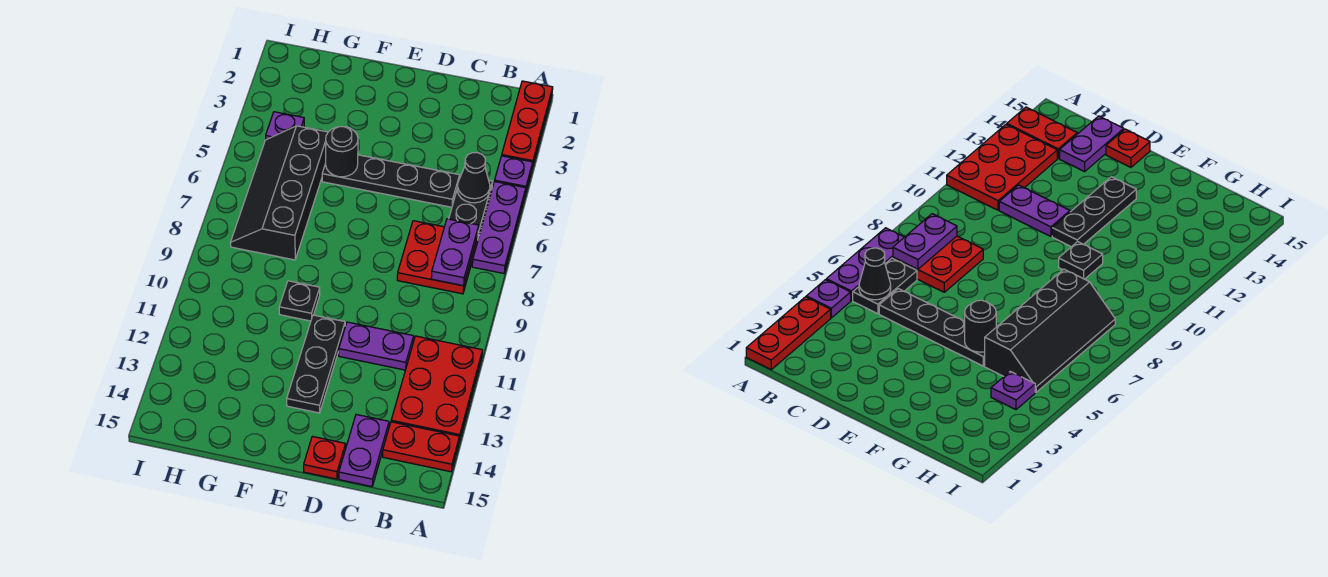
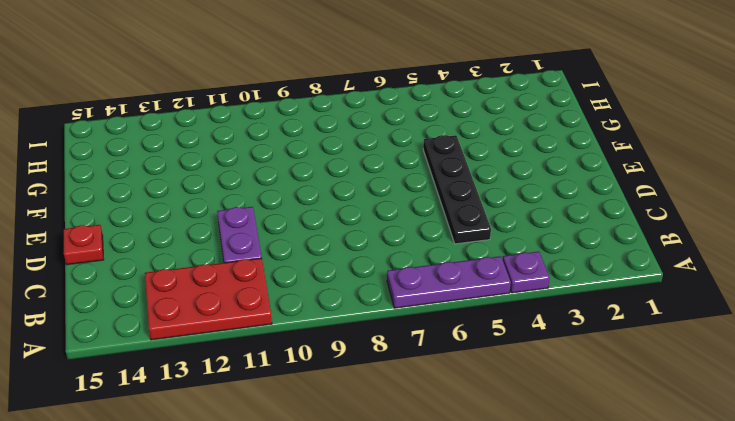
none -> red plate A1:A3 level 1
none -> red plate A14:B14 level 1
none -> black plate B5:B6 level 1

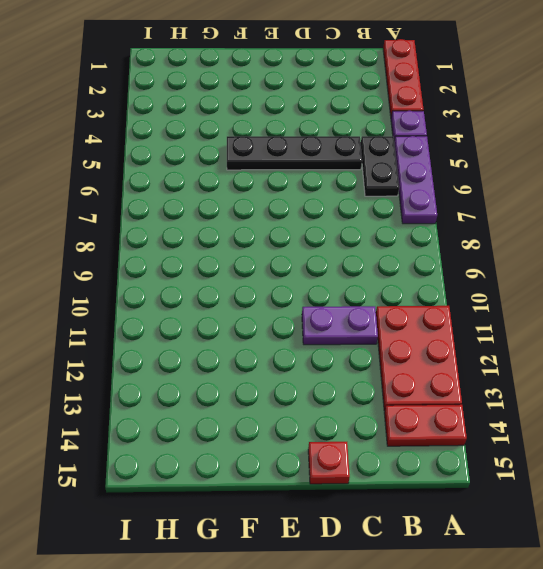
none -> red plate B7:C8 level 1
none -> purple plate C14:C15 level 1
none -> black plate E11:E13 level 1

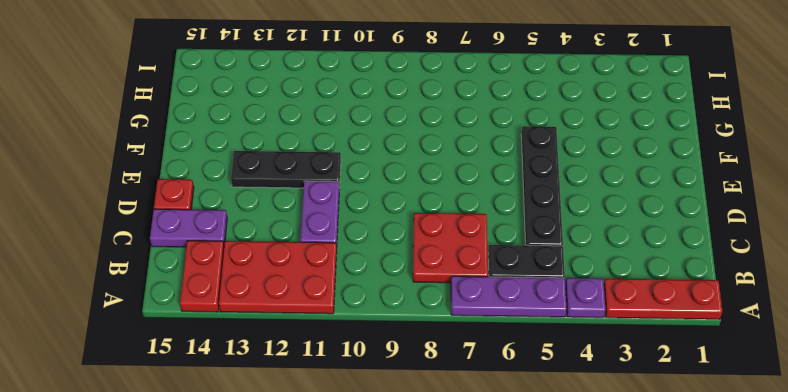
none -> black plate F10 level 1
none -> black slope G5:H8 level 1 top G
none -> purple plate H4 level 1

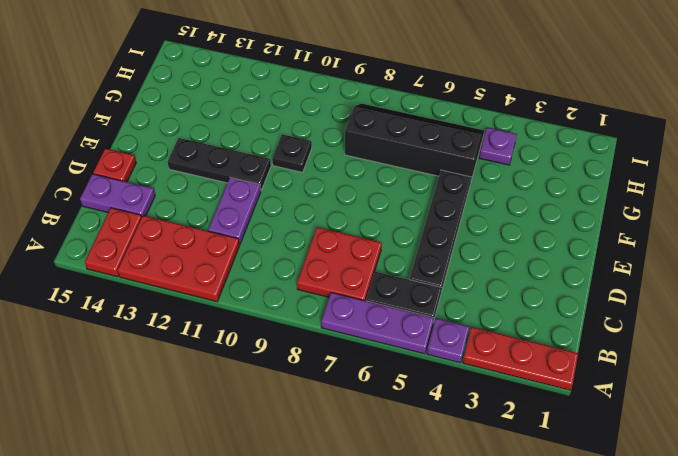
none -> black cone B5 level 2
none -> purple plate B7:B8 level 2
none -> black round brick F5 level 2

